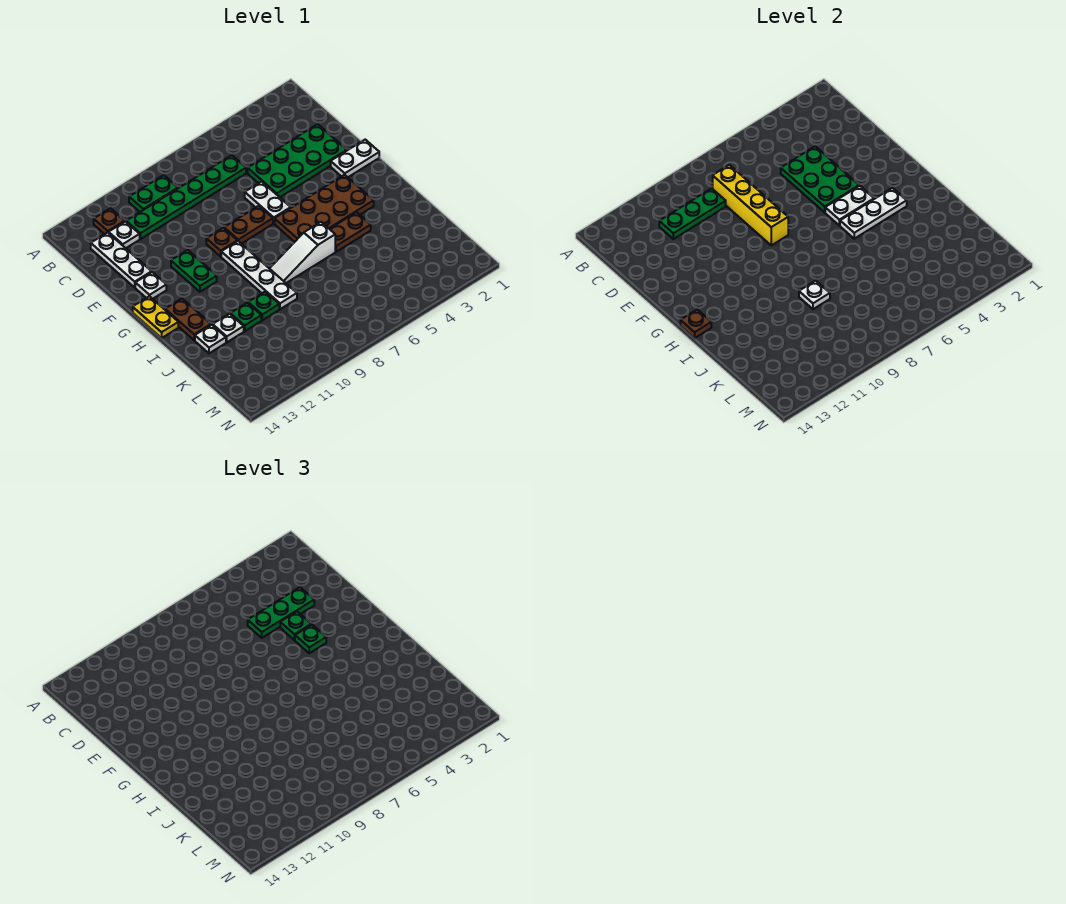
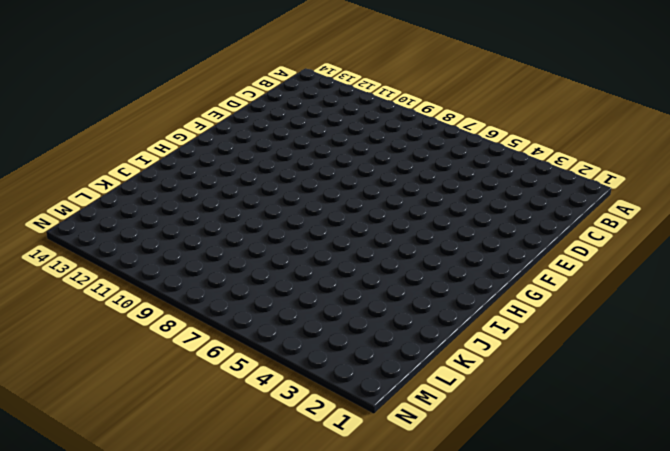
none -> green plate B9:B10 level 1
none -> brown plate B12 level 1
none -> green plate C6:C11 level 1
none -> white plate C12 level 1

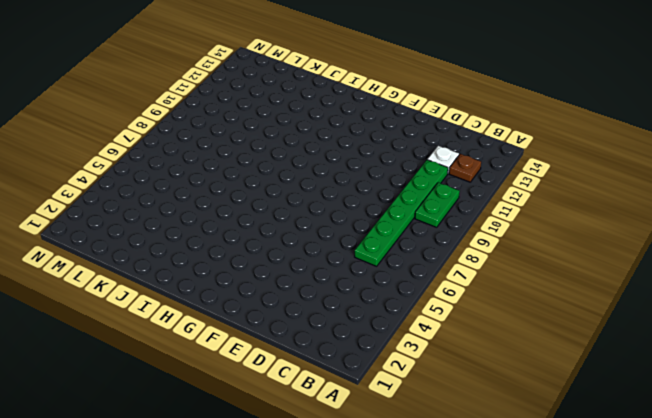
none -> white plate C13:E13 level 1
none -> green plate D2:E5 level 1
none -> white plate E6:F6 level 1
none -> white plate F1:F2 level 1

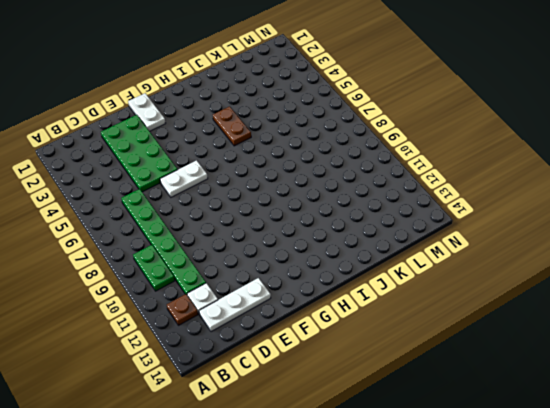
none -> brown plate F7:F8 level 1
none -> brown plate F9 level 1
none -> green plate F11:G11 level 1
none -> white plate F13 level 1

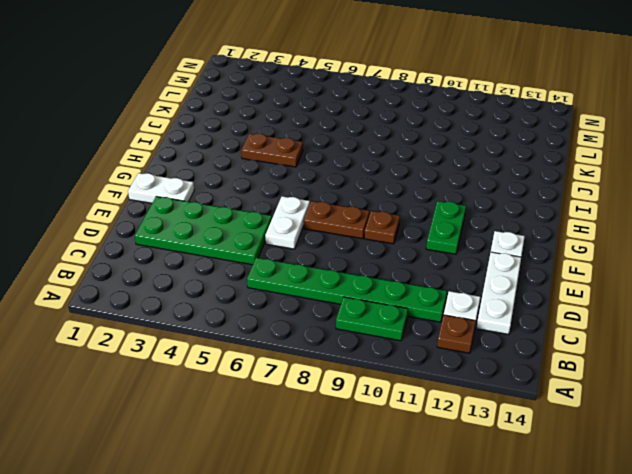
none -> brown plate G3:H6 level 1
none -> white plate G9:J9 level 1
none -> yellow plate G14:H14 level 1
none -> brown plate H13:I13 level 1

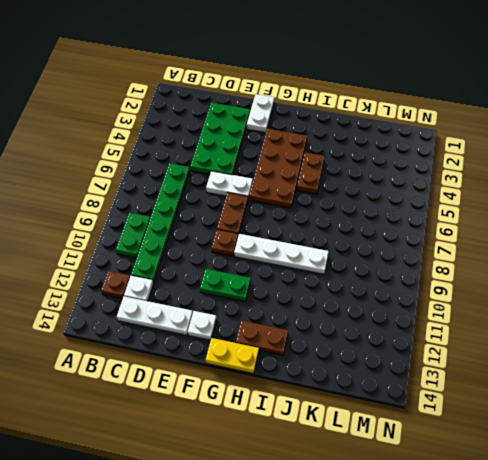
none -> white slope I6:I8 level 1 top 6
none -> green plate J10 level 1
none -> green plate J11 level 1
none -> white plate J12 level 1

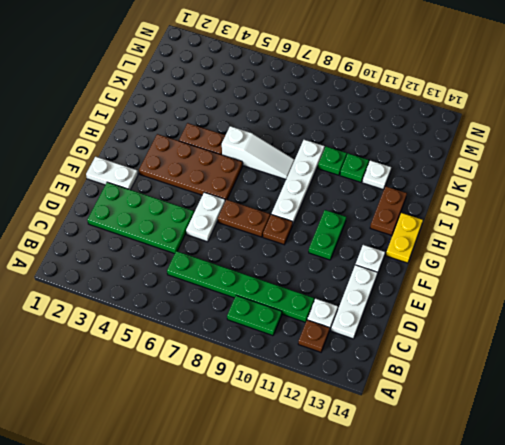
none -> white plate J13 level 1
none -> yellow brick C8:F8 level 2
none -> green plate C9:C11 level 2
none -> green plate D4:F5 level 2

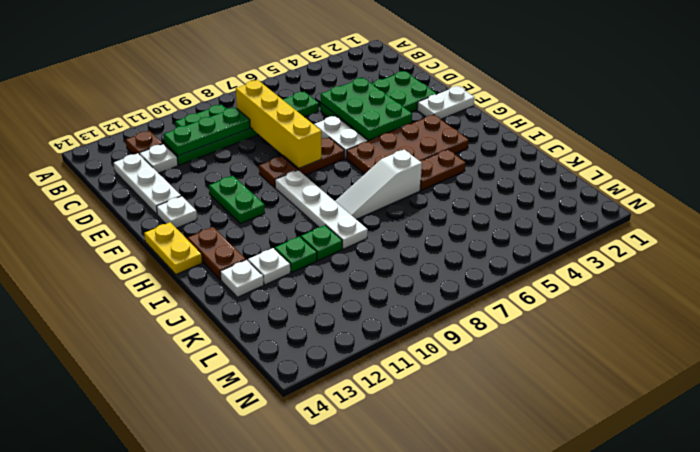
none -> white plate G4:G5 level 2
none -> white plate H3:H5 level 2
none -> brown plate H14 level 2
none -> white plate J9 level 2

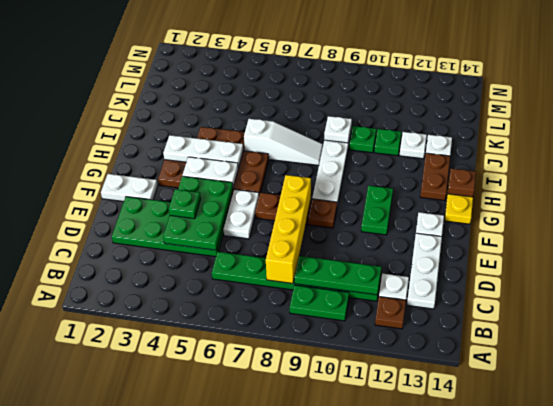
none -> green plate D3:D5 level 3
none -> green plate F4 level 3

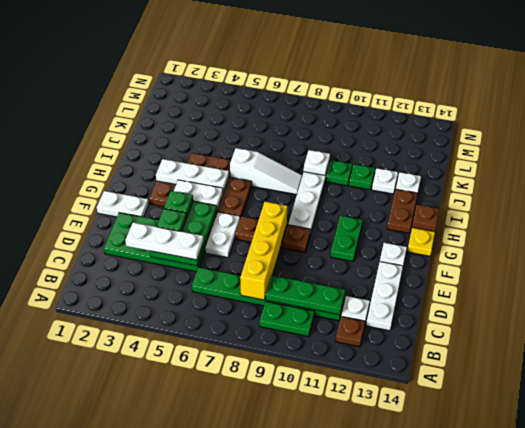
white plate D3:D5 level 3 -> green plate D3:D5 level 3

